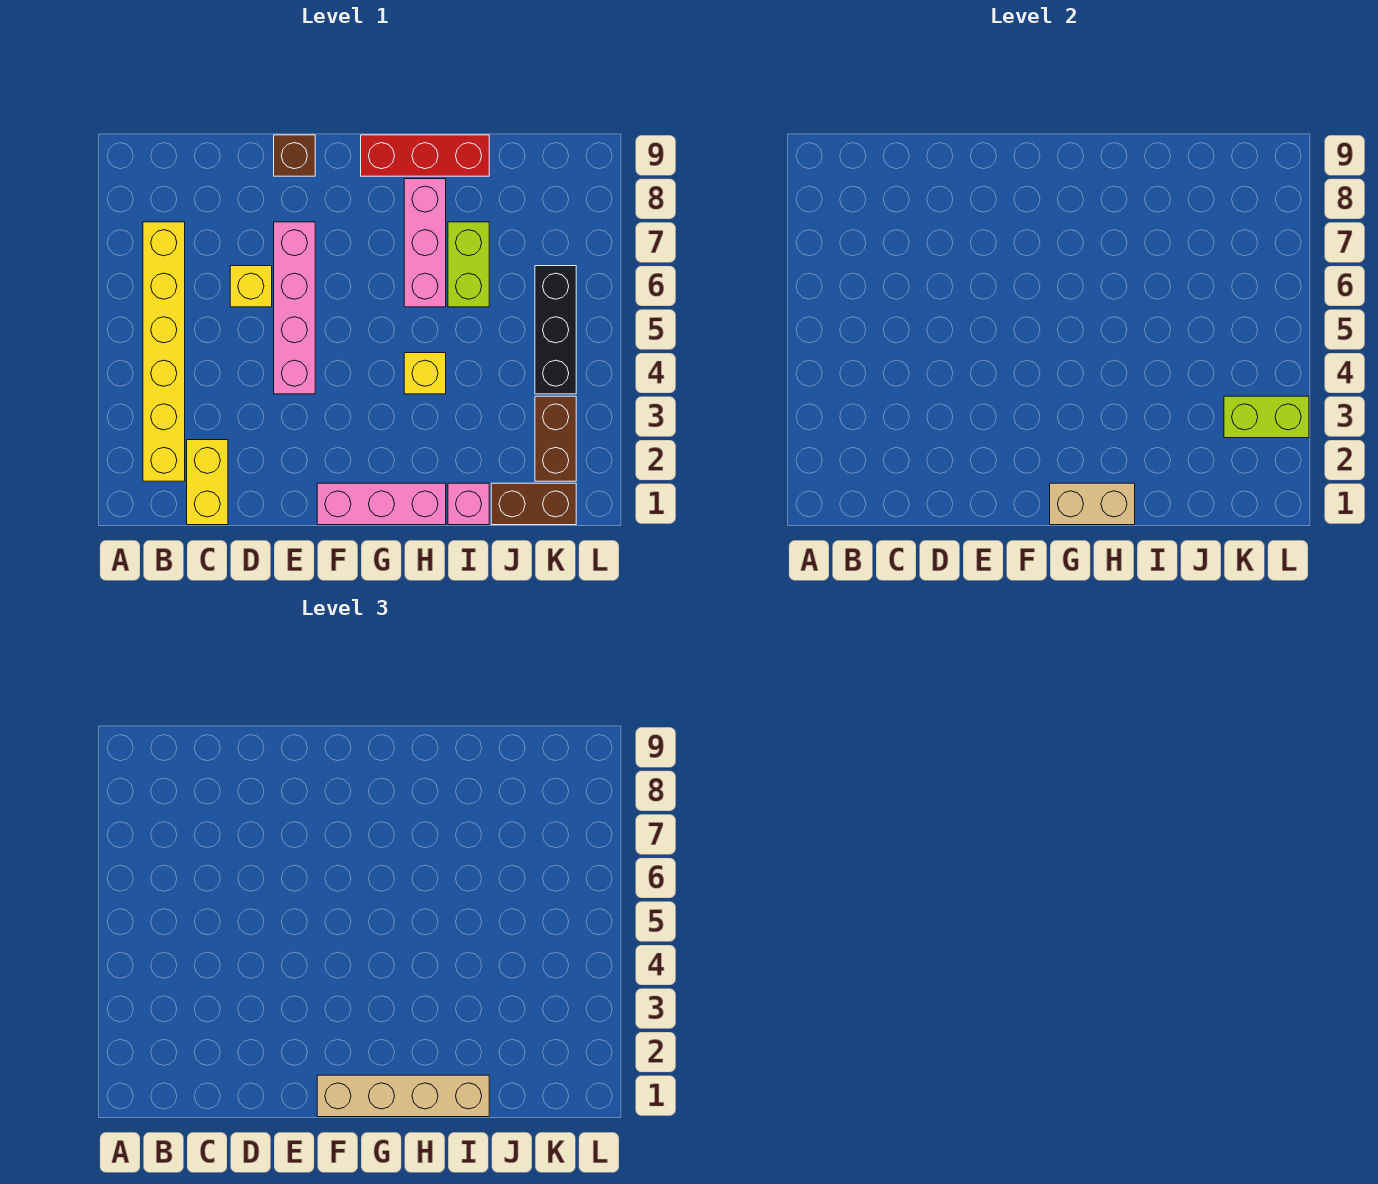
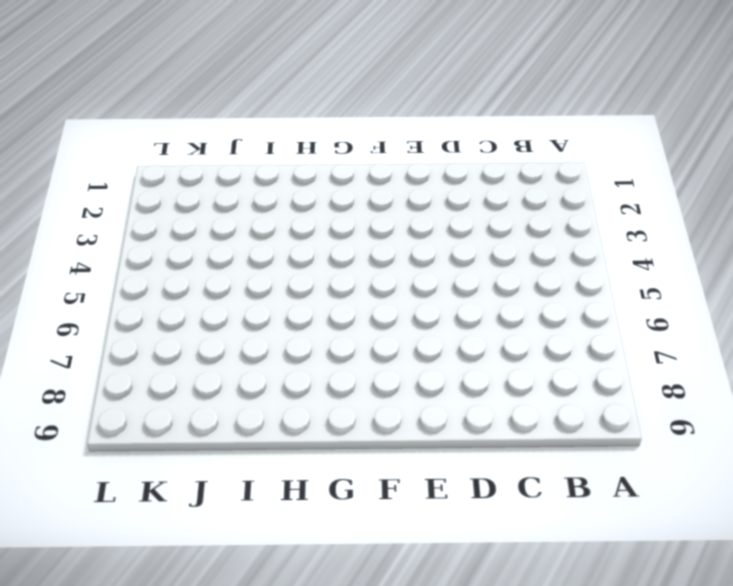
none -> yellow brick B2:B7 level 1
none -> yellow brick C1:C2 level 1
none -> yellow brick D6 level 1

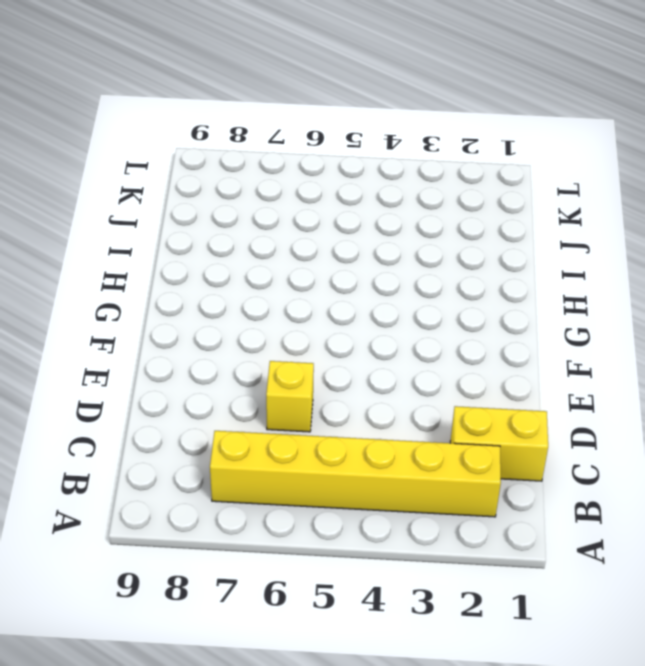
none -> pink brick E4:E7 level 1
none -> brown brick E9 level 1
none -> pink brick F1:H1 level 1

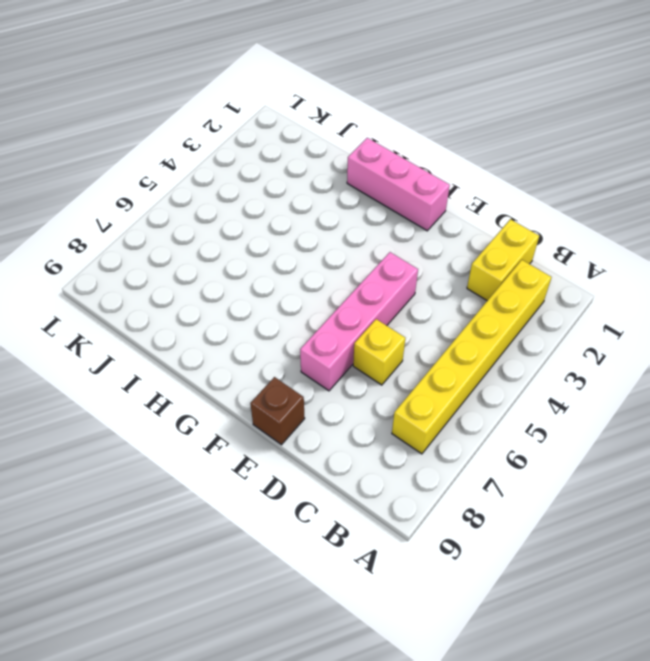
none -> red brick G9:I9 level 1
none -> yellow brick H4 level 1
none -> pink brick H6:H8 level 1

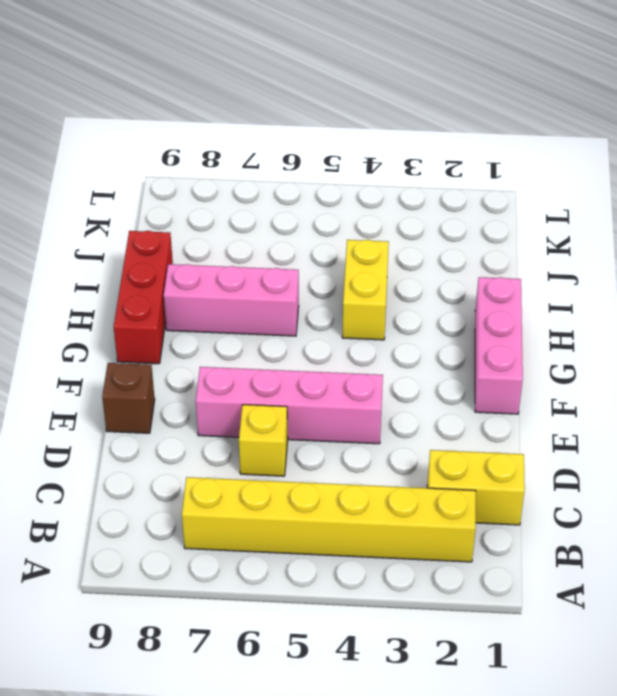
yellow brick H4:I4 level 1 -> yellow brick H4 level 1
none -> pink brick I1 level 1
none -> lime brick I6:I7 level 1
none -> brown brick J1:K1 level 1

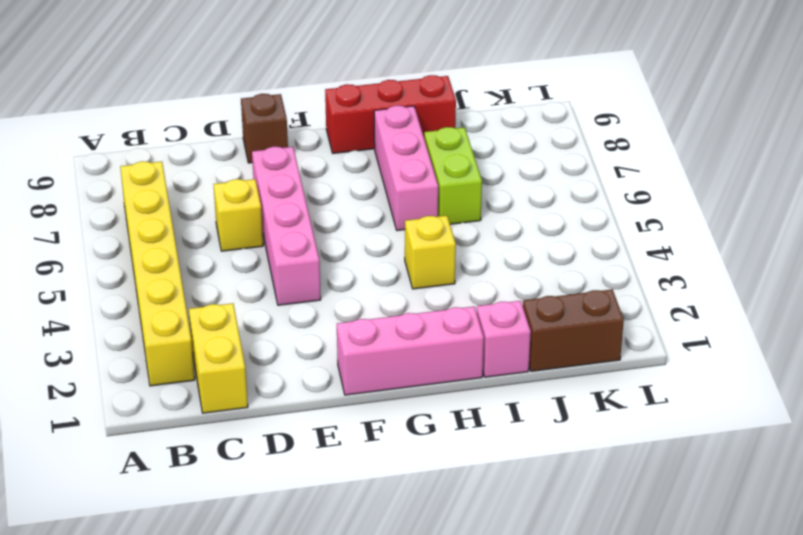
none -> brown brick K2:K3 level 1
none -> black brick K4:K6 level 1
none -> tan brick G1:H1 level 2

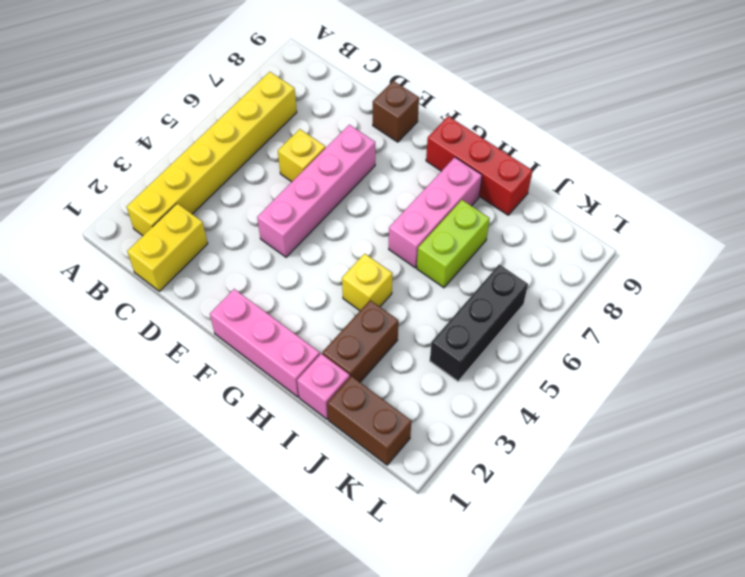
brown brick I2:I3 level 1 -> brown brick K2:K3 level 1
none -> tan brick G1:H1 level 2
none -> lime brick K3:L3 level 2
none -> tan brick F1:I1 level 3

